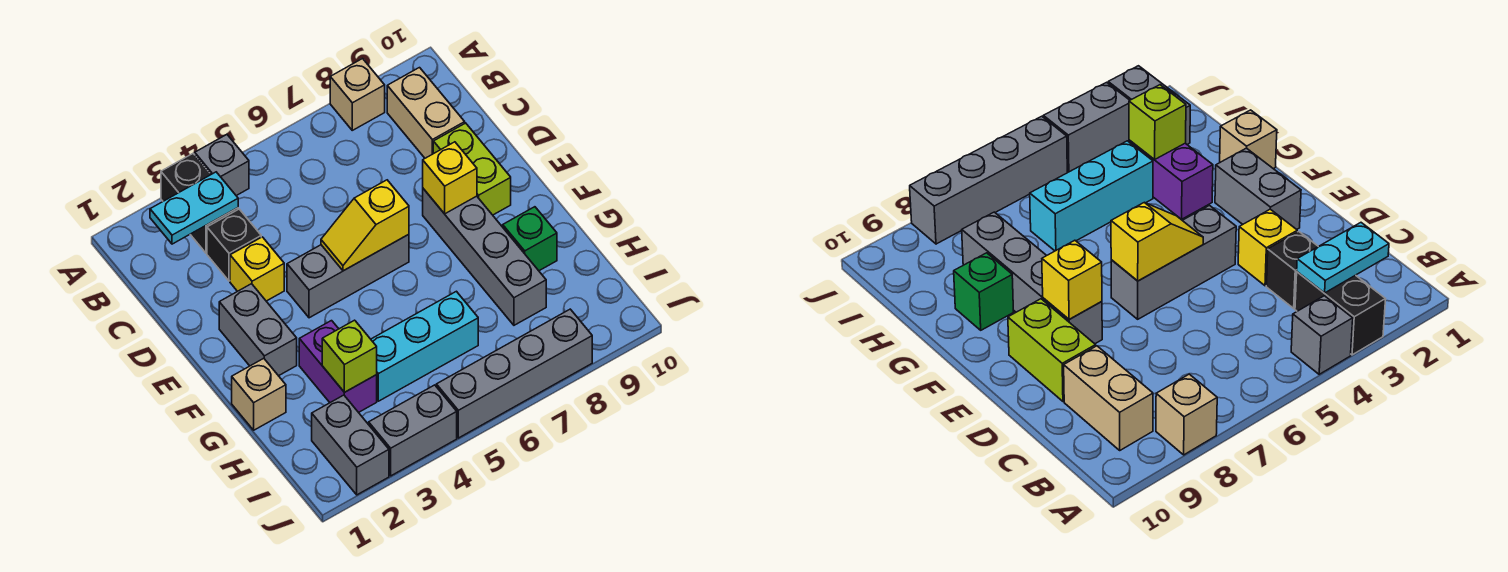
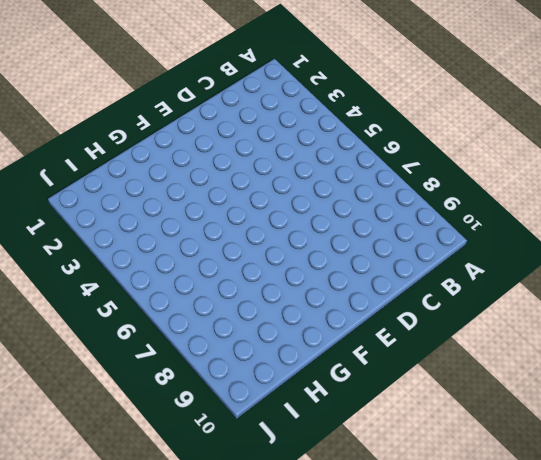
none -> black brick A3:B3 level 1
none -> grey brick A4 level 1
none -> tan brick A8 level 1

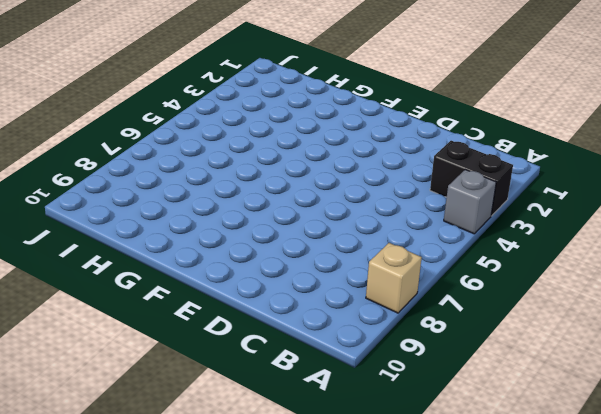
none -> tan brick B9:C9 level 1
none -> black brick C3 level 1
none -> yellow brick D3 level 1

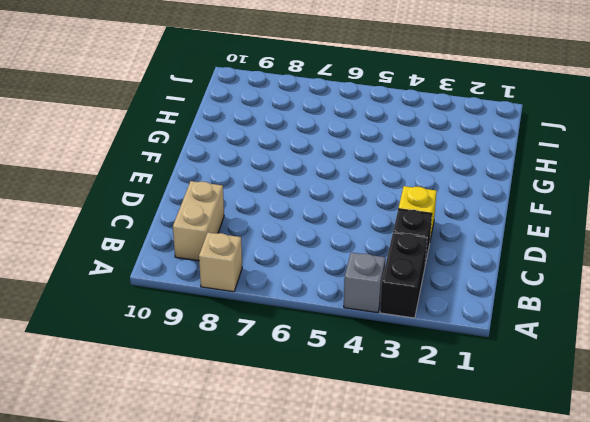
none -> lime brick D9:E9 level 1
none -> grey brick E2:F2 level 1
none -> grey brick E4:E6 level 1

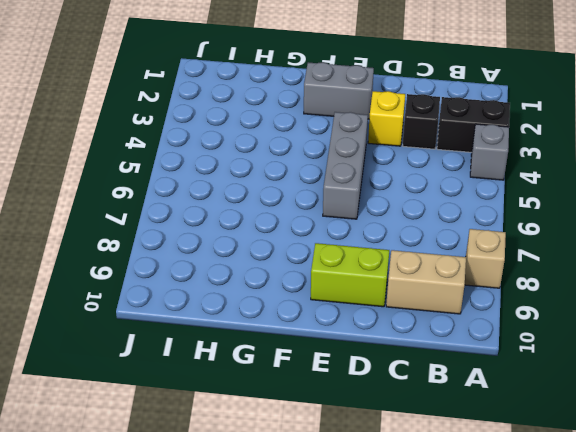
none -> grey brick E8:H8 level 1
none -> tan brick G1 level 1
none -> purple brick G3:H3 level 1

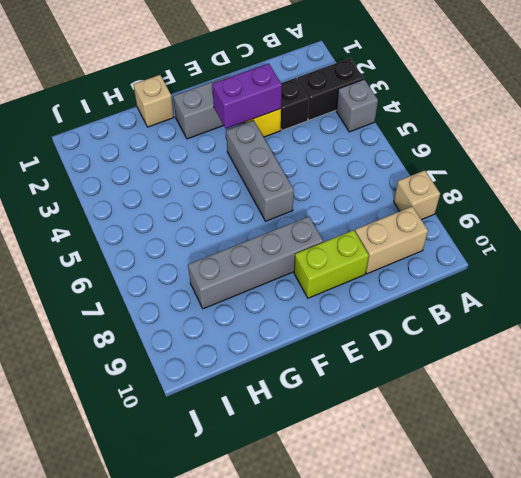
purple brick D3:E3 level 2 -> purple brick G3:H3 level 1
none -> green brick G9 level 1
none -> cyan brick H4:H6 level 1
none -> grey brick I2:J2 level 1

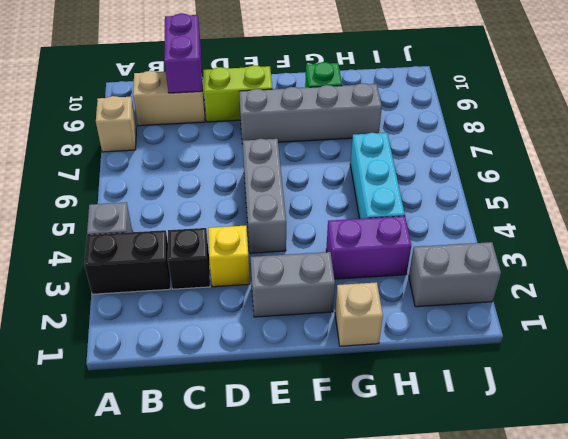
purple brick C9:C10 level 2 -> none
none -> grey brick J3:J4 level 1
none -> grey brick J5:J8 level 1
none -> cyan plate B2:B3 level 2

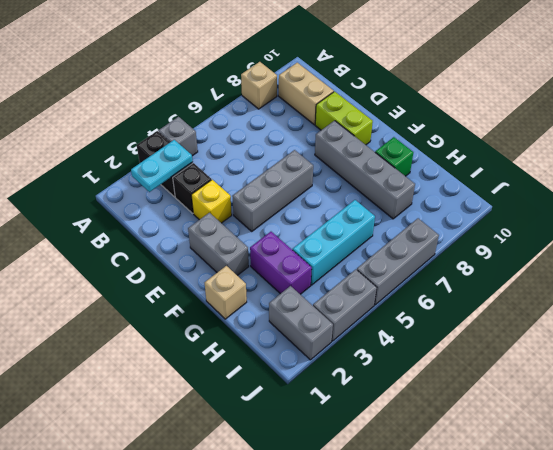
grey brick J5:J7 level 1 -> grey brick J5:J8 level 1
none -> yellow slope E5:E6 level 2 top 6
none -> yellow brick E8 level 2
none -> lime brick H3 level 2

